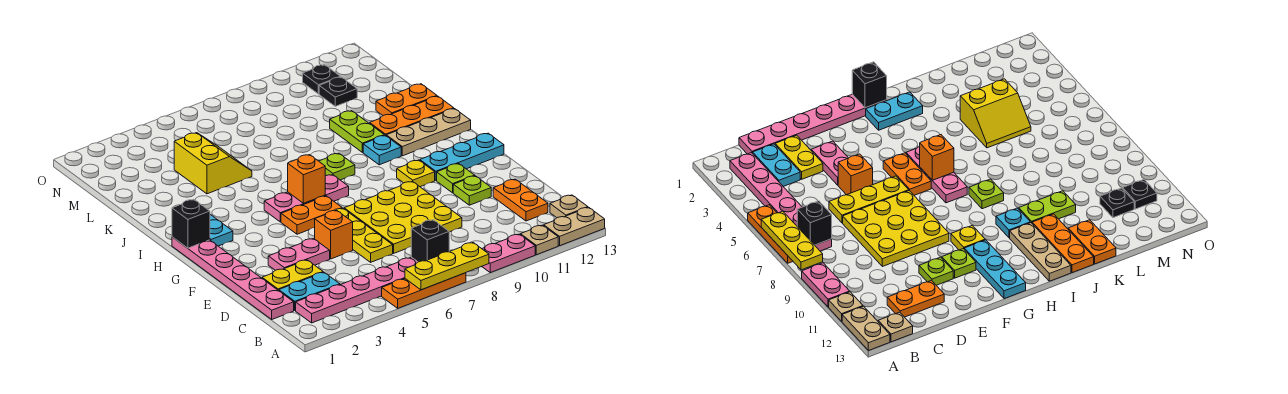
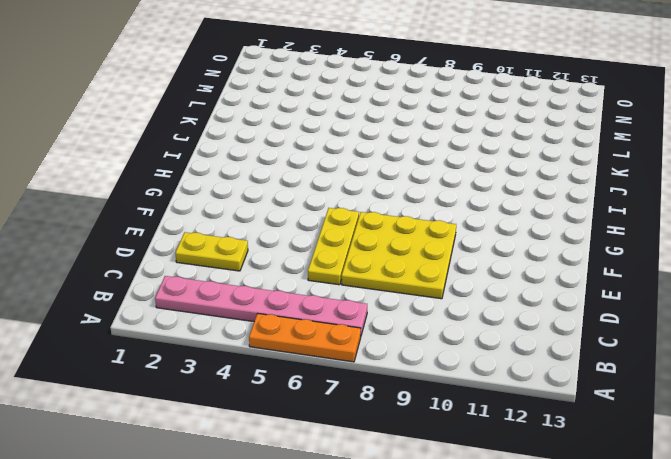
none -> pink plate A9:A10 level 1
none -> tan plate A11 level 1
none -> tan plate A12:A13 level 1
none -> tan plate B13 level 1

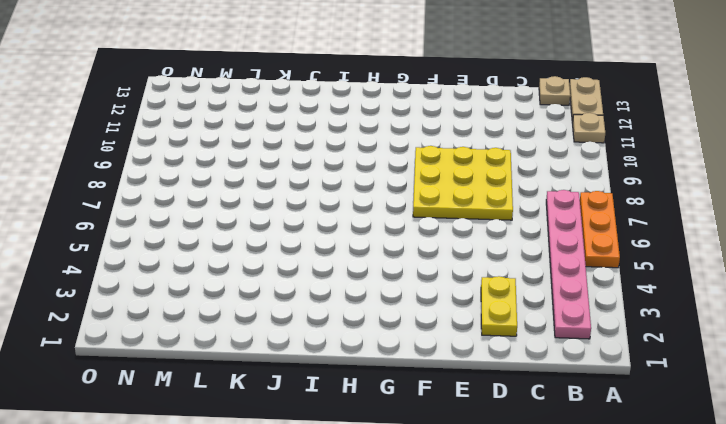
none -> pink plate A9:A10 level 1
none -> pink plate C1:H1 level 1
none -> cyan plate C2:C3 level 1
none -> orange plate C12:D12 level 1

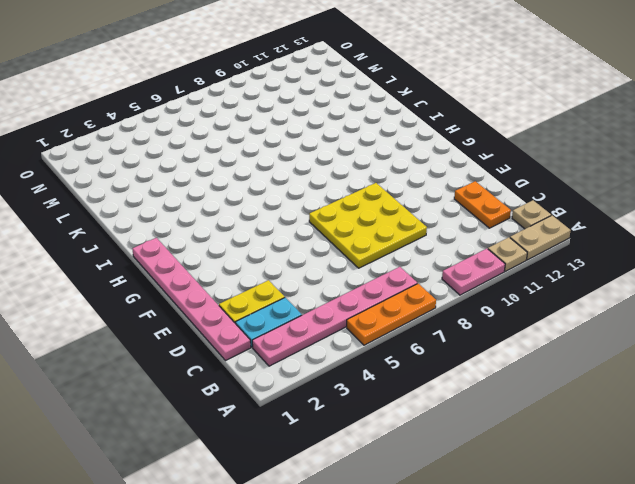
none -> yellow plate D6:F6 level 1
none -> pink plate E3:E4 level 1
none -> orange brick E5 level 1
none -> lime plate E11 level 1

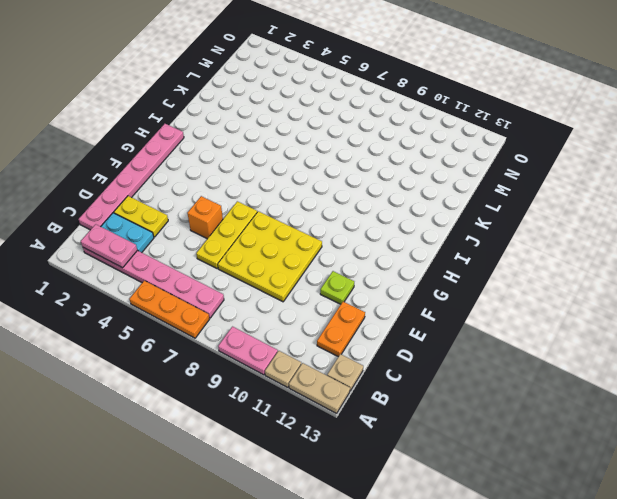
pink plate B2:B3 level 2 -> pink plate E3:E4 level 1
none -> lime plate F11 level 1
none -> orange plate G5:G6 level 1
none -> yellow plate G10 level 1
none -> cyan plate G11:G13 level 1

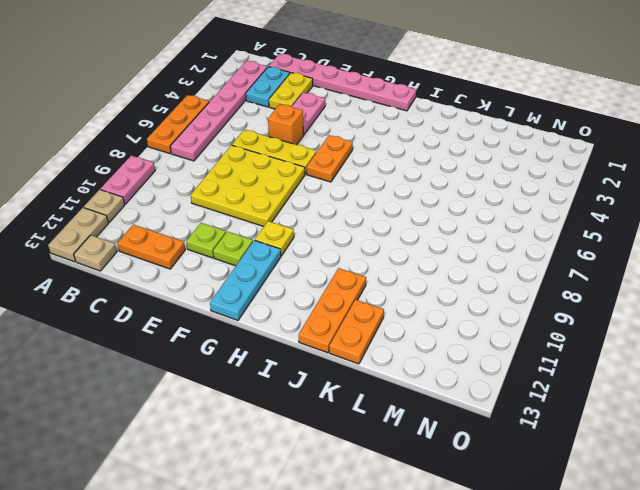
none -> cyan plate H2:I2 level 1
none -> pink plate H5:H7 level 1
none -> lime plate I8 level 1
none -> cyan plate I10 level 1

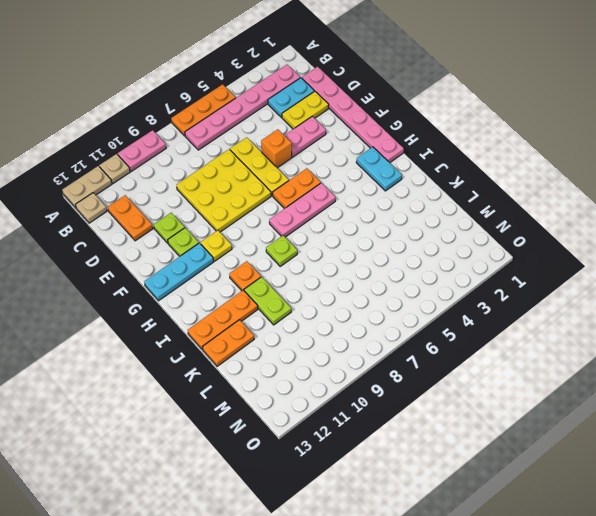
orange plate I10 level 1 -> cyan plate I10 level 1
none -> tan plate I11:I13 level 1
none -> yellow slope K4:L5 level 1 top 4
none -> black plate M11 level 1
none -> black plate N11 level 1

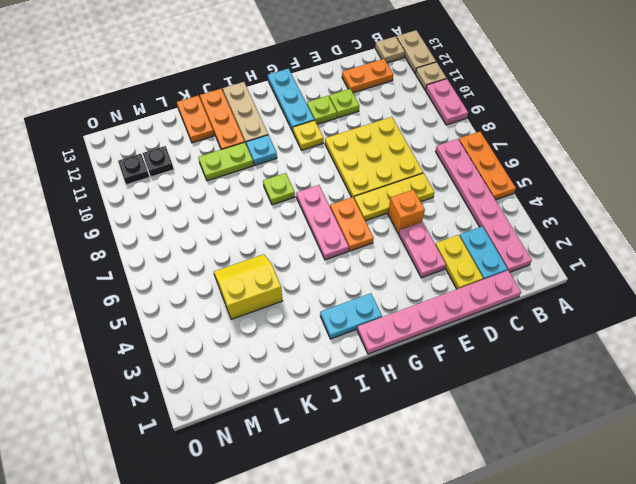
none -> yellow plate A6:A8 level 2
none -> black brick B7 level 2
none -> black brick H1 level 2
none -> orange brick H6 level 2

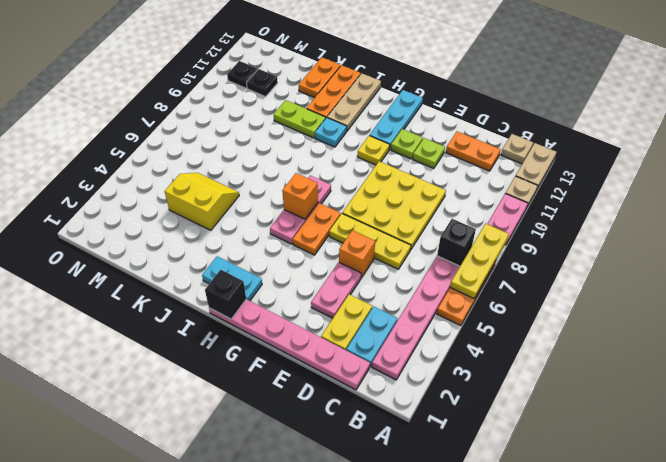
none -> lime plate I8 level 1

